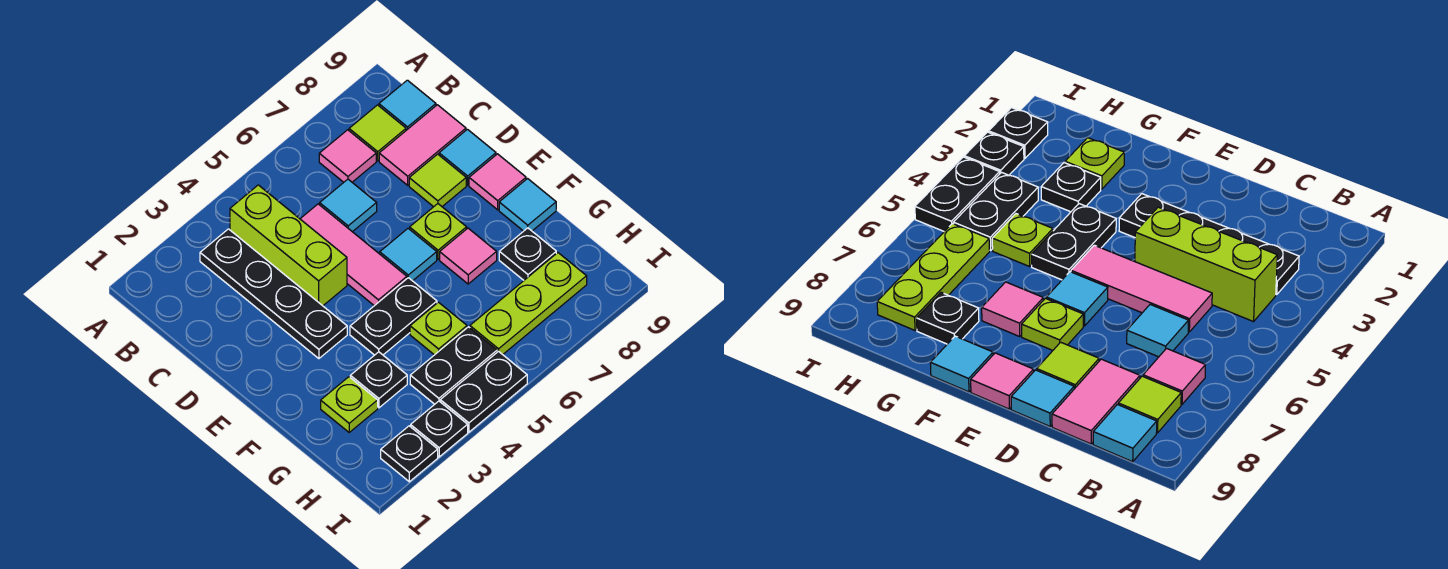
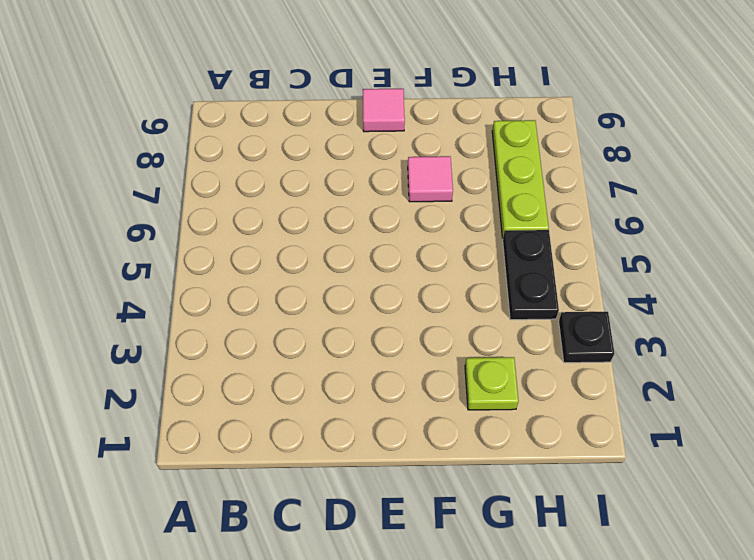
none -> black plate B3:E3 level 1
none -> lime brick B4:D4 level 1
none -> pink tile B7 level 1

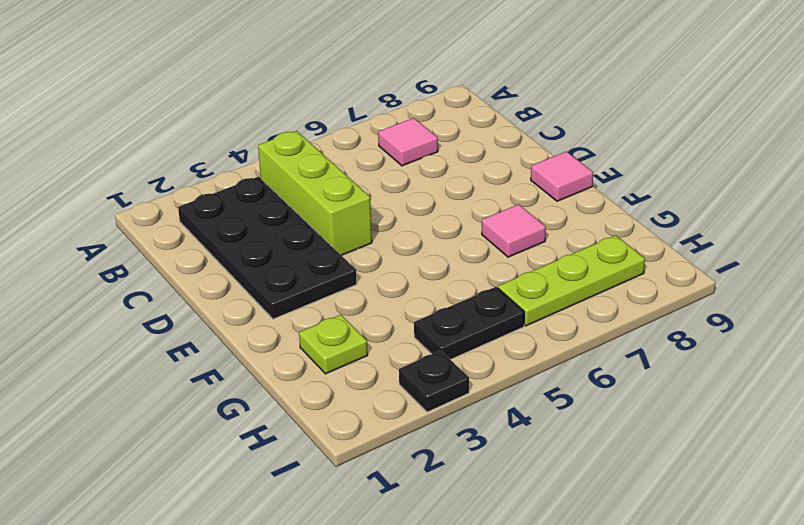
black plate B2:E3 level 1 -> black plate B3:E3 level 1
none -> lime tile B8 level 1
none -> cyan tile B9 level 1
none -> pink tile C5:E5 level 1

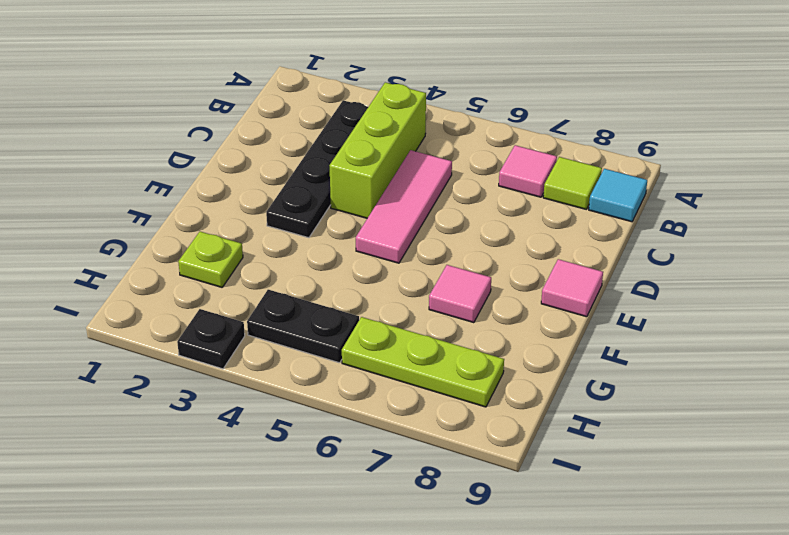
none -> cyan tile C6 level 1
none -> pink tile C8:C9 level 1
none -> lime tile D8 level 1

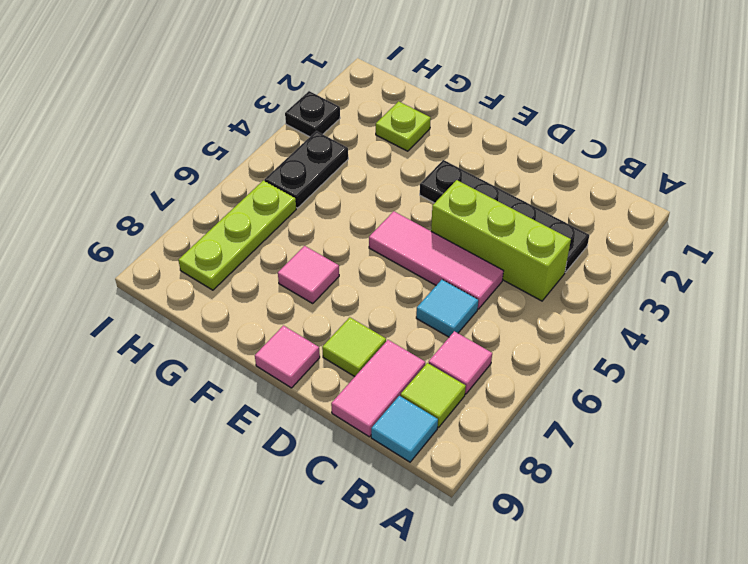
none -> cyan tile D9 level 1
none -> cyan tile E6 level 1
none -> lime plate E7 level 1

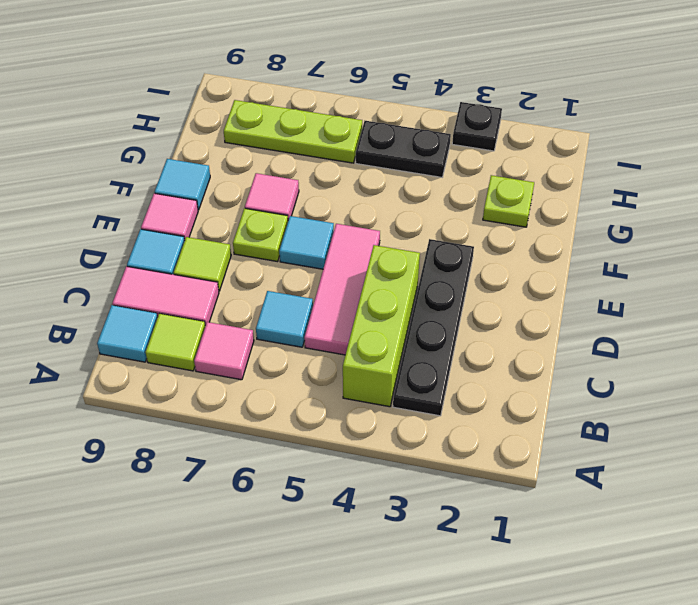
none -> black plate F4:F5 level 1
none -> black plate G3 level 1
none -> lime plate G5 level 1

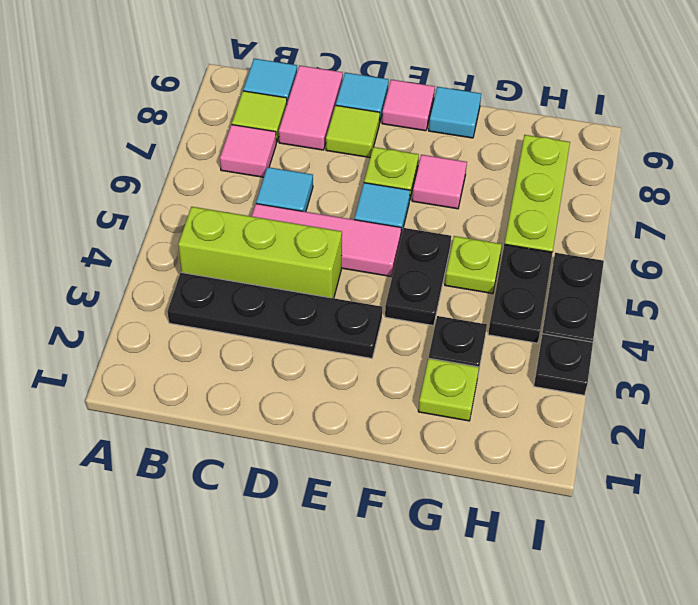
none -> black plate G8 level 1
none -> black plate I2 level 1

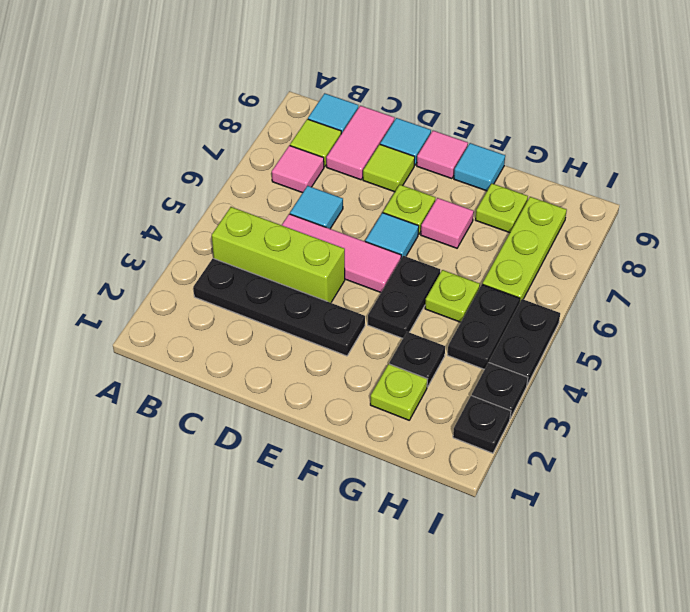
lime plate G8 level 1 -> black plate G8 level 1

